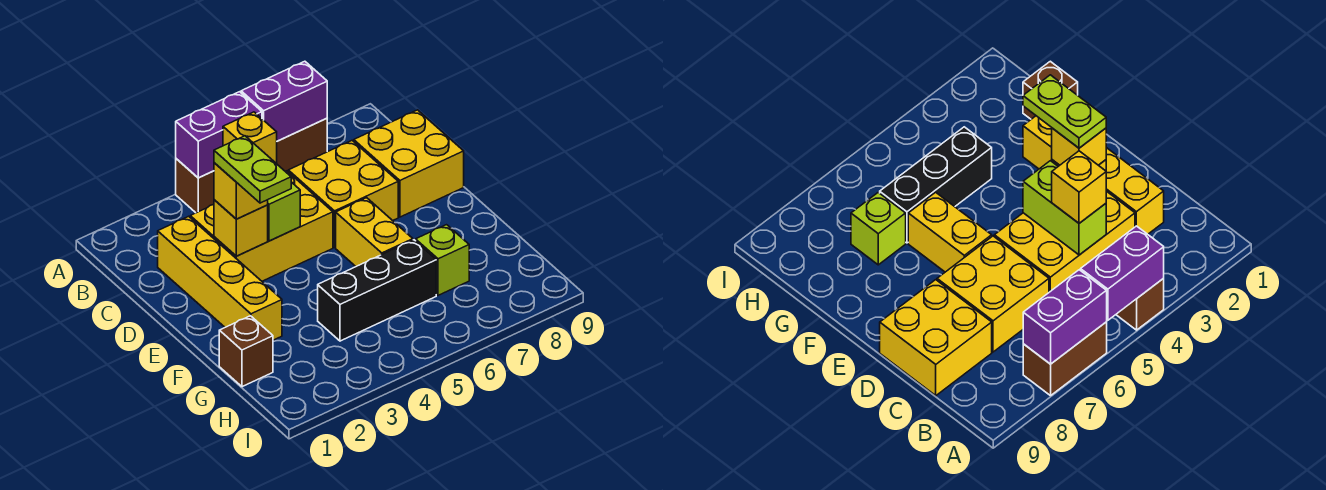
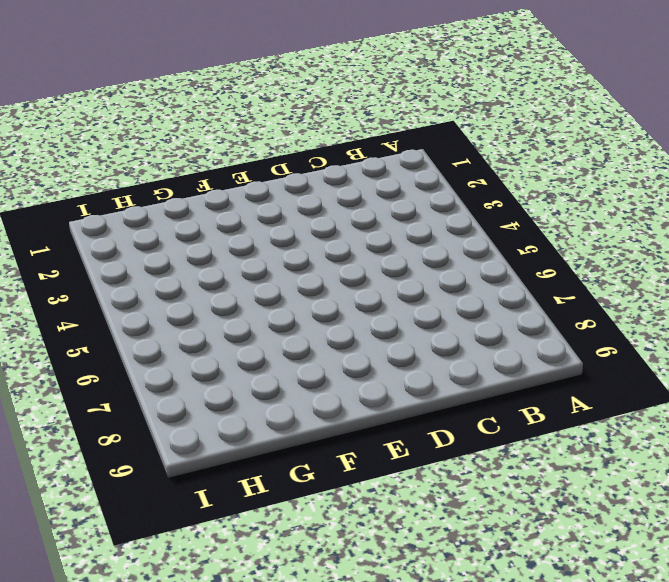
none -> brown brick A4 level 1
none -> brown brick A6:A7 level 1
none -> yellow brick C2:F2 level 1

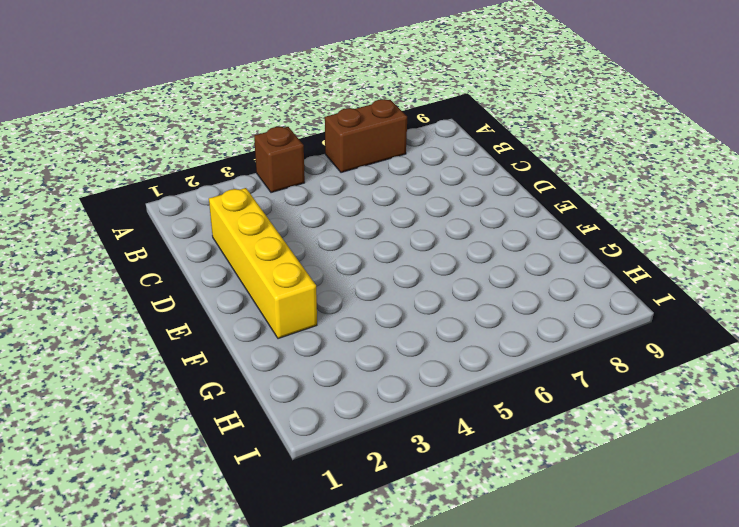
none -> yellow brick C3:D5 level 1
none -> yellow brick C6:D7 level 1
none -> yellow brick C8:D9 level 1

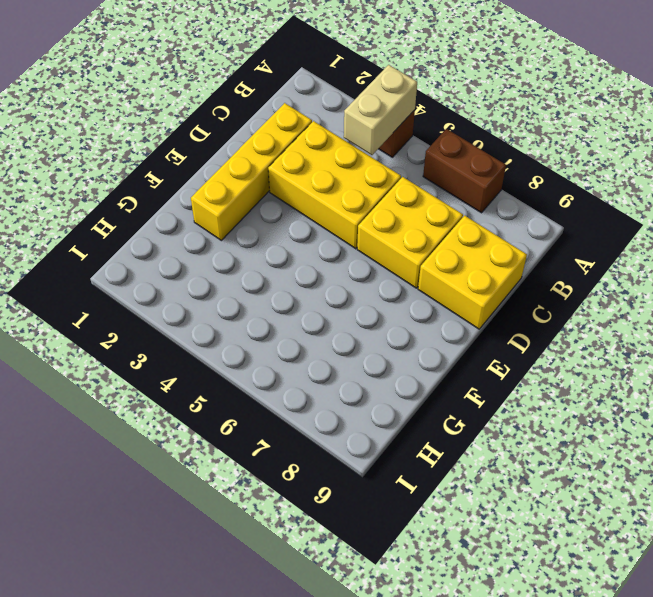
tan brick A4:B4 level 2 -> purple brick A4:A5 level 2
none -> yellow brick E6:F6 level 1
none -> brown brick G1 level 1
none -> black brick G4:G6 level 1

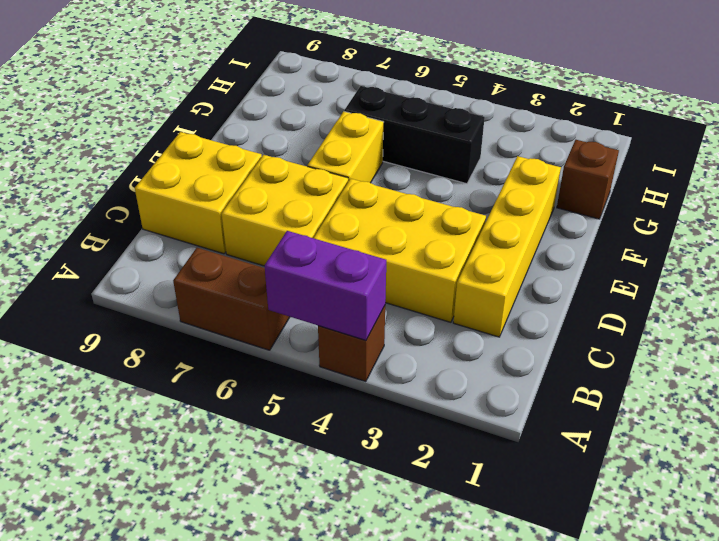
none -> lime brick G7 level 1
none -> purple brick A6:A7 level 2
none -> lime brick C4:D4 level 2

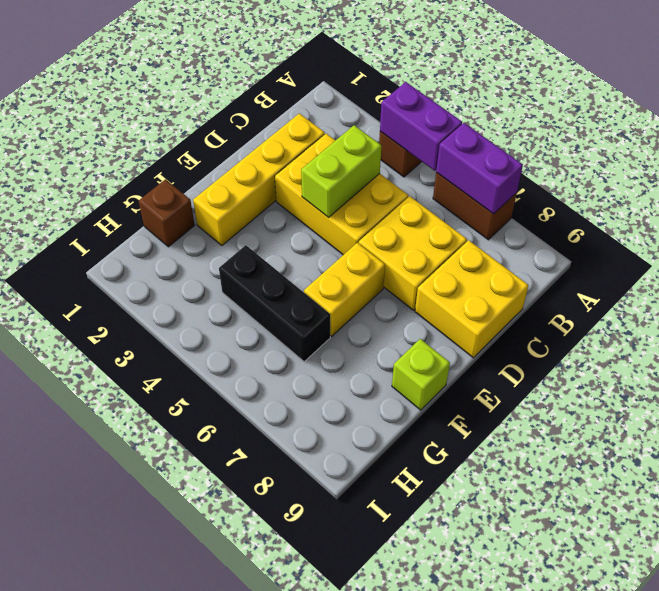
lime brick F9 level 1 -> lime brick G7 level 1
none -> yellow brick D3 level 2
none -> yellow brick C4 level 3
none -> yellow brick D3 level 3

